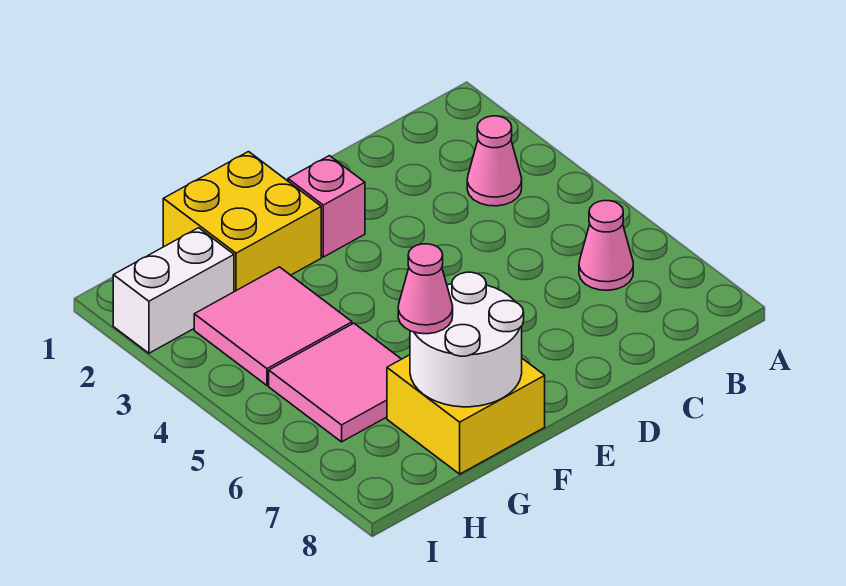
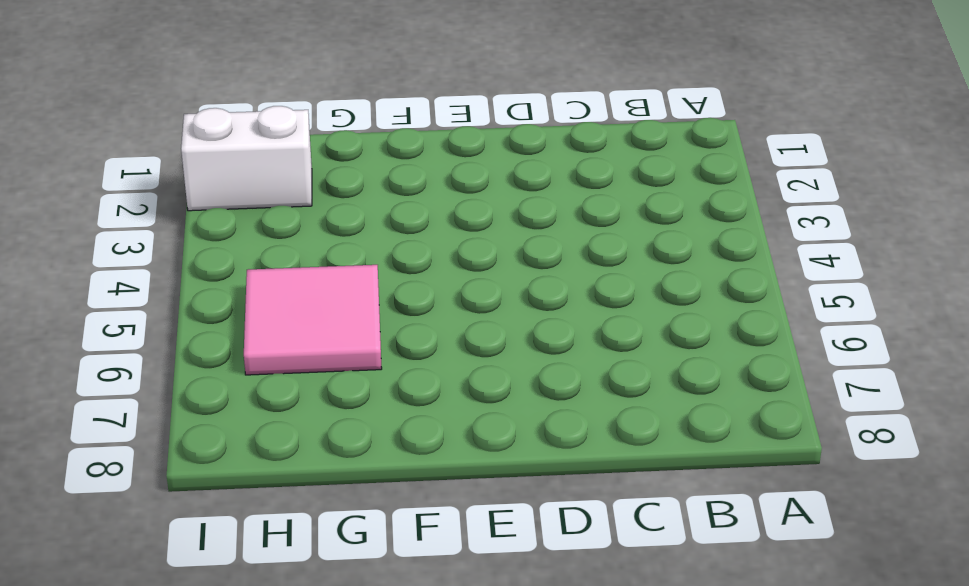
none -> pink cone B3 level 1
none -> pink cone B6 level 1

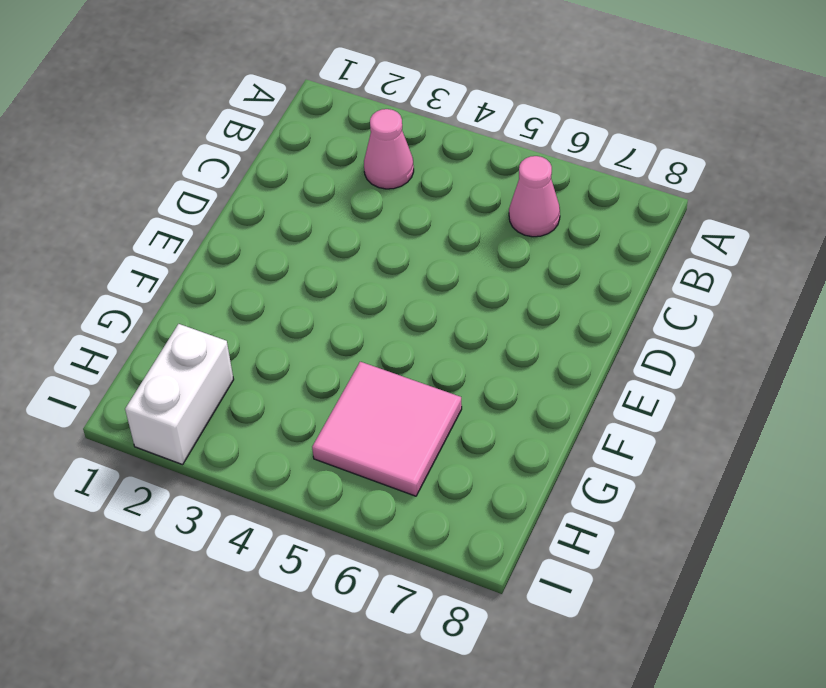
none -> pink brick E2 level 1
none -> yellow brick F1:G2 level 1

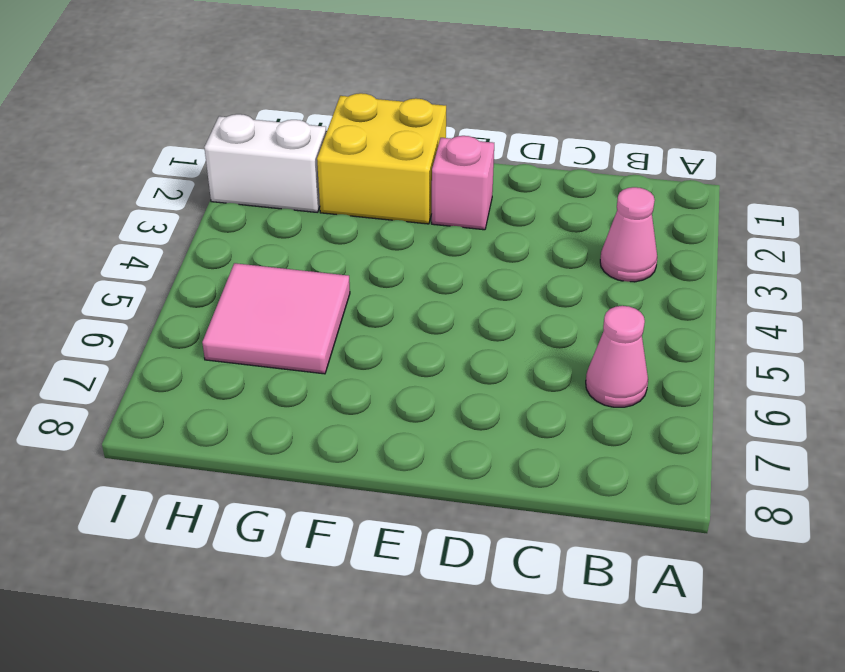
none -> yellow brick F7:G8 level 1
none -> pink tile G3:H4 level 1

